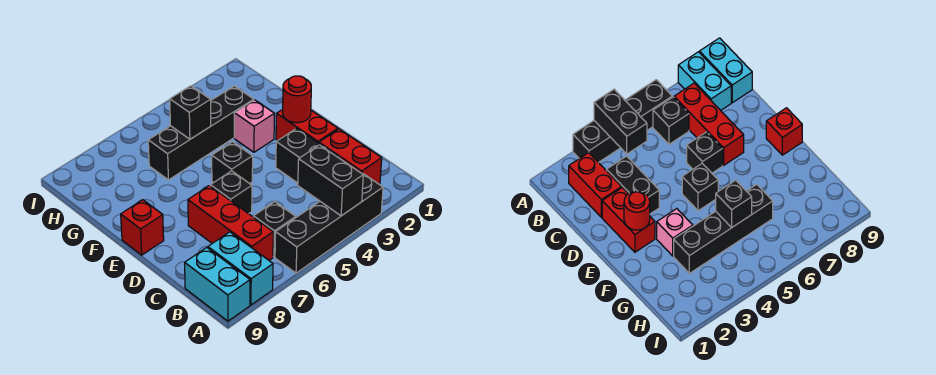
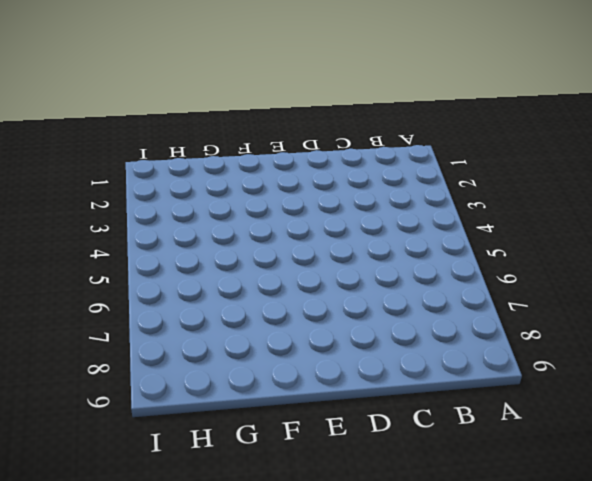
none -> black brick A3:A6 level 1
none -> cyan brick A8:B8 level 1
none -> cyan brick A9:B9 level 1

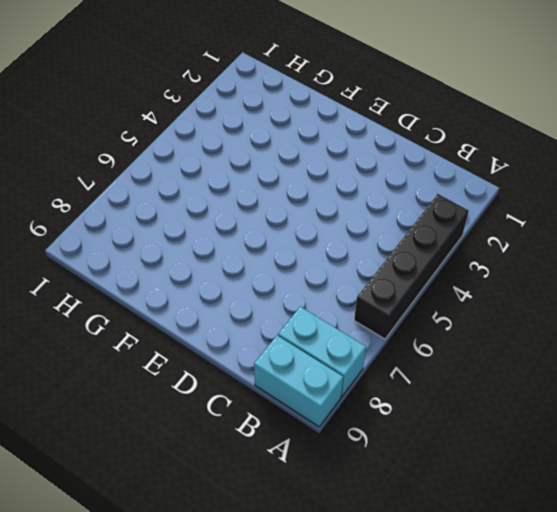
none -> red brick B2:C2 level 1
none -> black brick B6 level 1
none -> red brick B7:D7 level 1

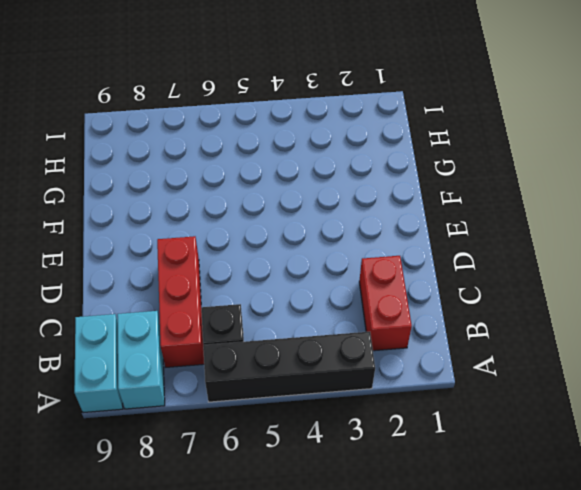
none -> black brick C3:D3 level 1
none -> red brick D2:E2 level 1
none -> black brick D6 level 1

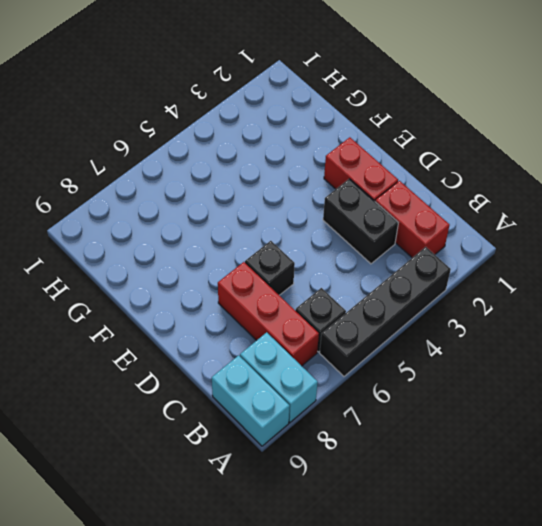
none -> black brick E5 level 1
none -> red brick E9 level 1
none -> pink brick F3 level 1

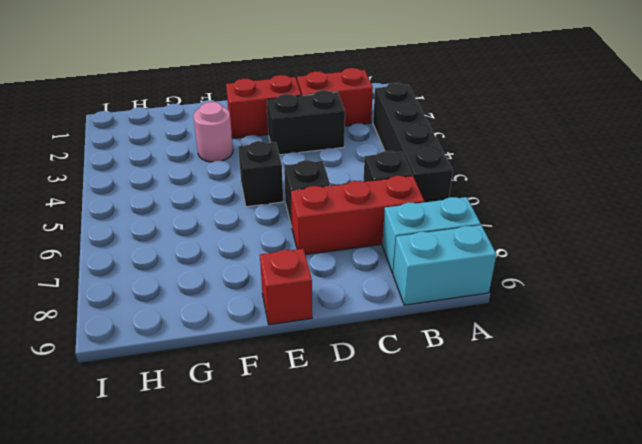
pink round brick F3 level 1 -> pink brick F3 level 1
none -> black brick G3:G6 level 1
none -> black brick A4:B4 level 2
none -> red round brick E2 level 2

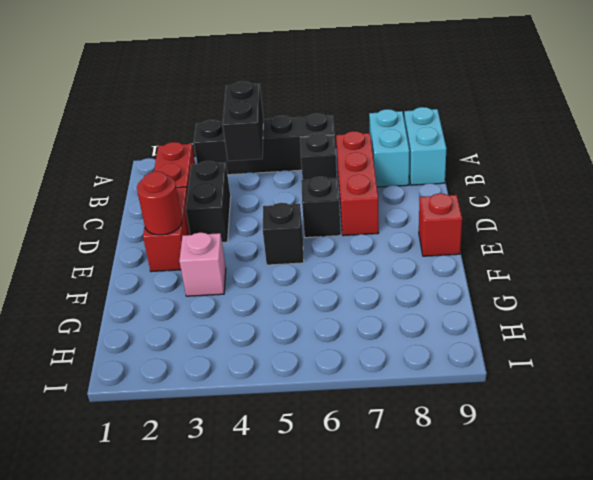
none -> black brick G3:G6 level 1
none -> black brick G5 level 2

